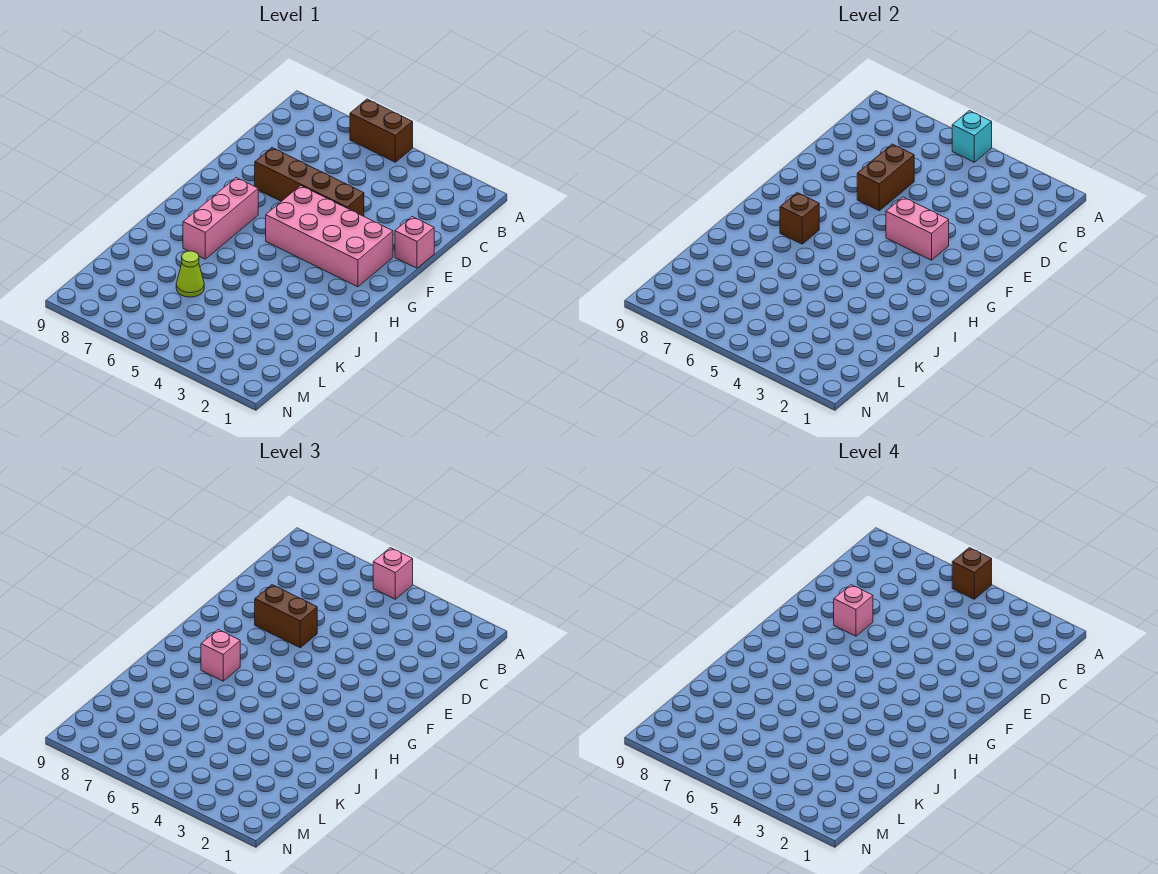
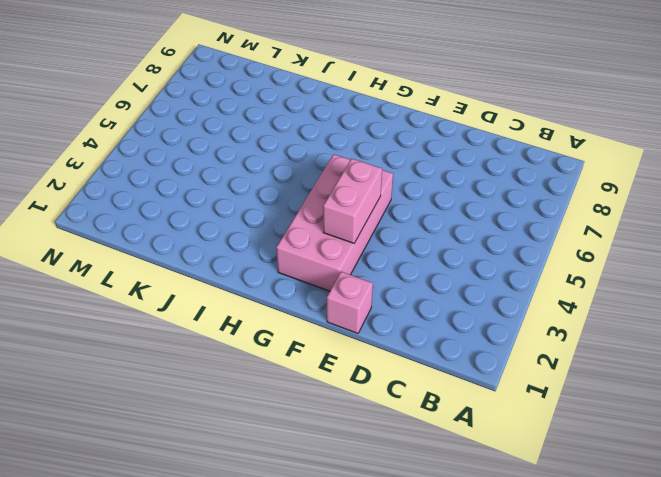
none -> brown brick A5:A6 level 1
none -> brown brick E4:E7 level 1
none -> pink brick G7:I7 level 1

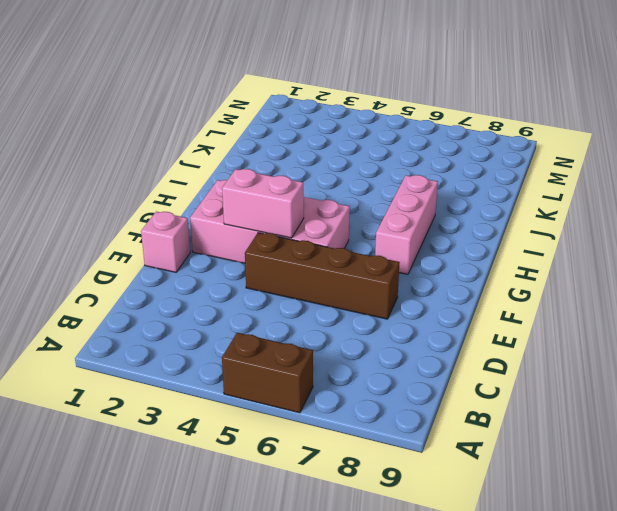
none -> lime cone K6 level 1
none -> cyan brick A5 level 2
none -> brown brick D6:E6 level 2

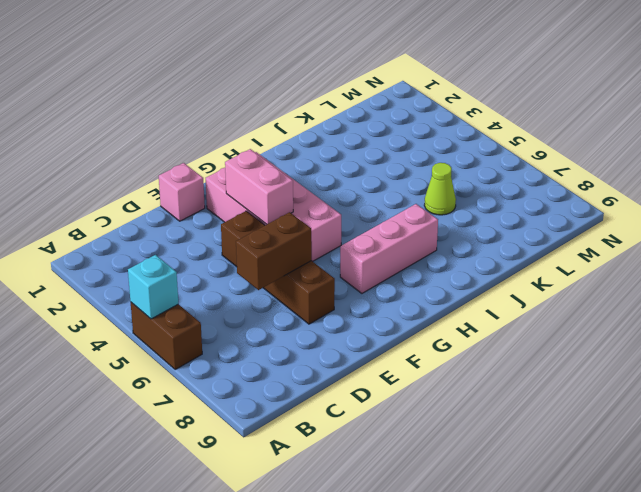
none -> brown brick H7 level 2
none -> pink brick A5 level 3
none -> brown brick E6:E7 level 3

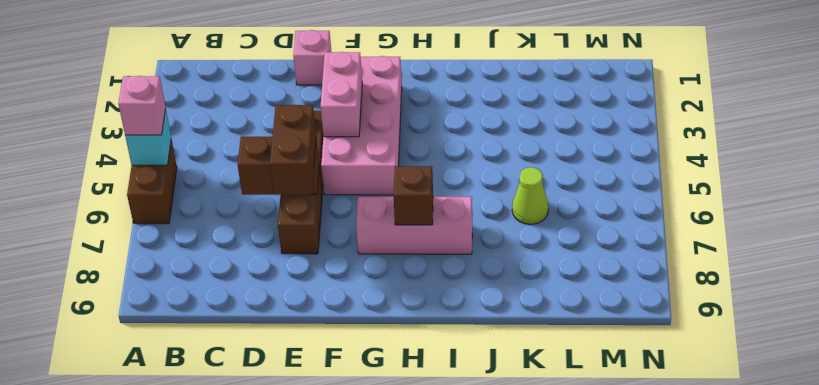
none -> pink brick H7 level 3
none -> brown brick A5 level 4
none -> pink brick E7 level 4

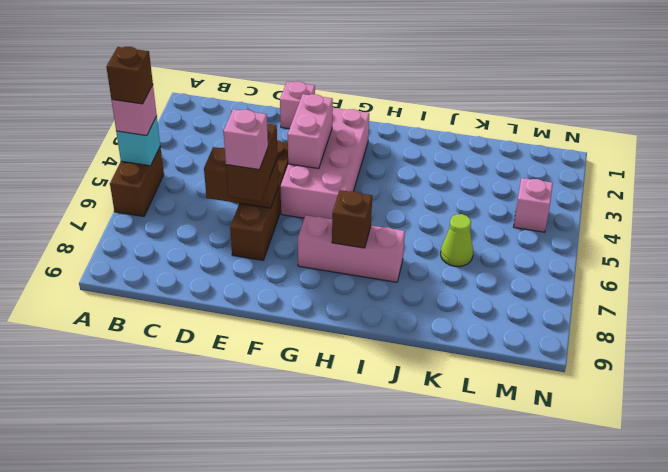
pink brick M4 level 1 -> pink brick H7 level 3

